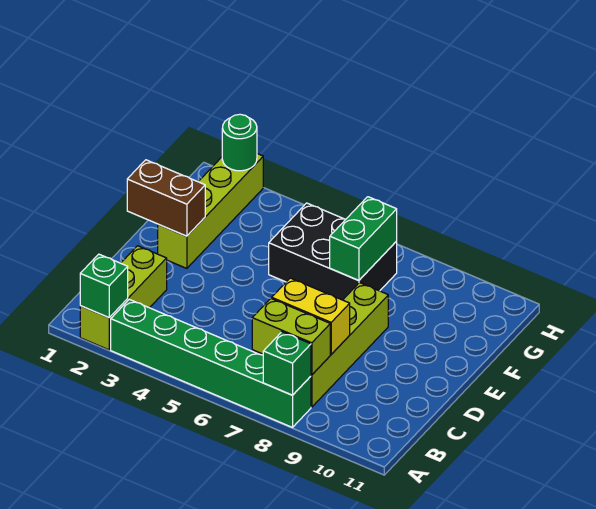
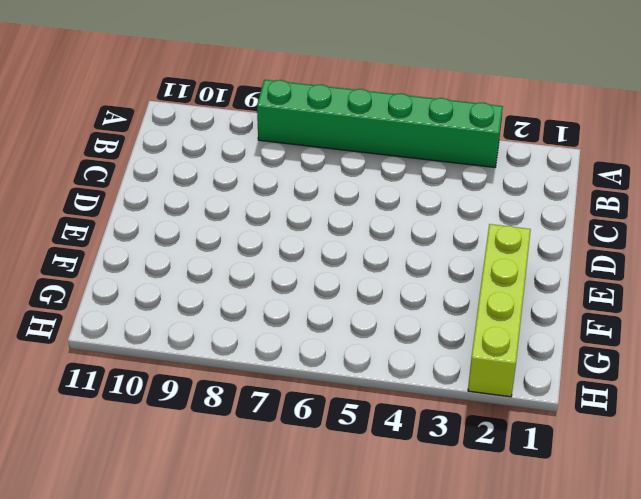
none -> lime brick A2:C2 level 1
none -> lime brick B8:E8 level 1
none -> black brick F5:G7 level 1

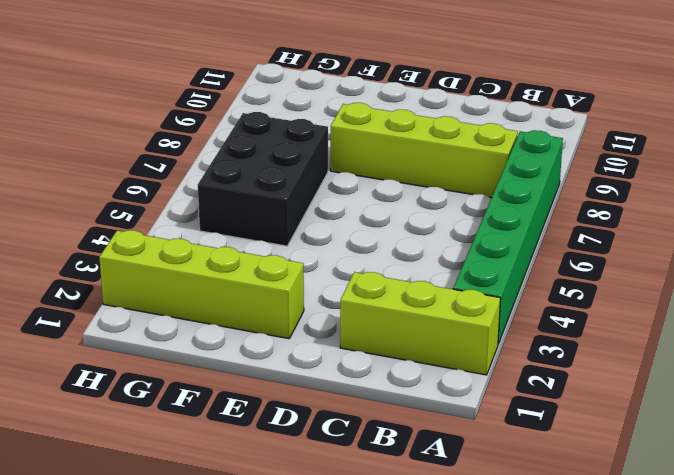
none -> green brick A2 level 2
none -> green brick A8 level 2
none -> lime brick B7:B8 level 2

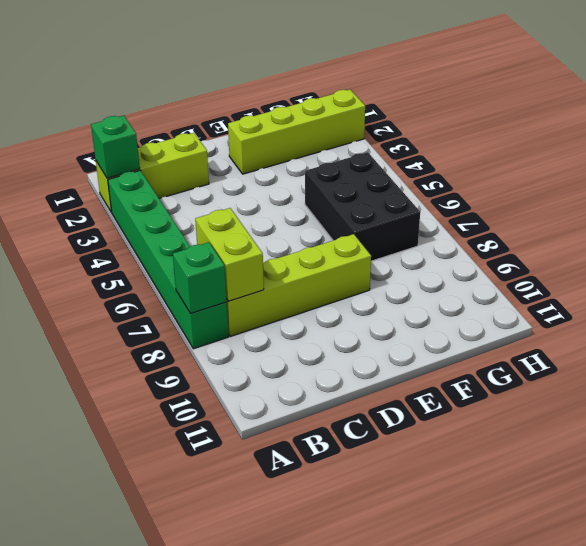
none -> yellow brick C7:C8 level 2
none -> brown brick E1:E2 level 2
none -> green brick F7:G7 level 2

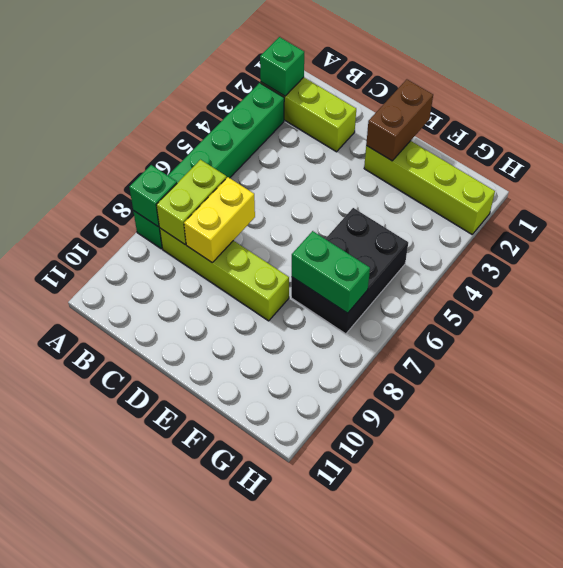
none -> green round brick H2 level 2

